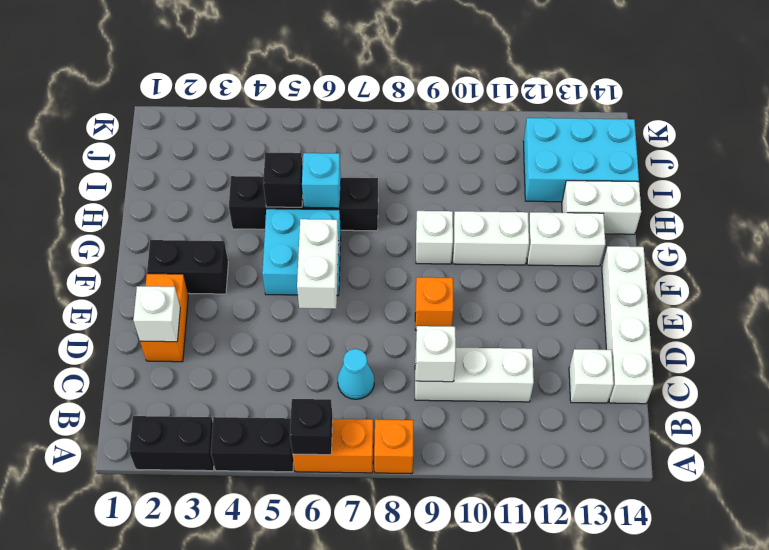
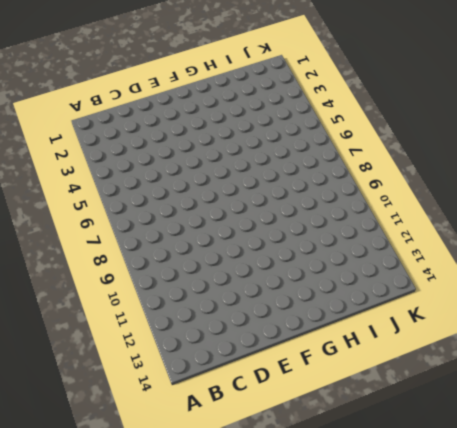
none -> black brick A2:A3 level 1
none -> black brick A4:A5 level 1
none -> orange brick A6:A7 level 1

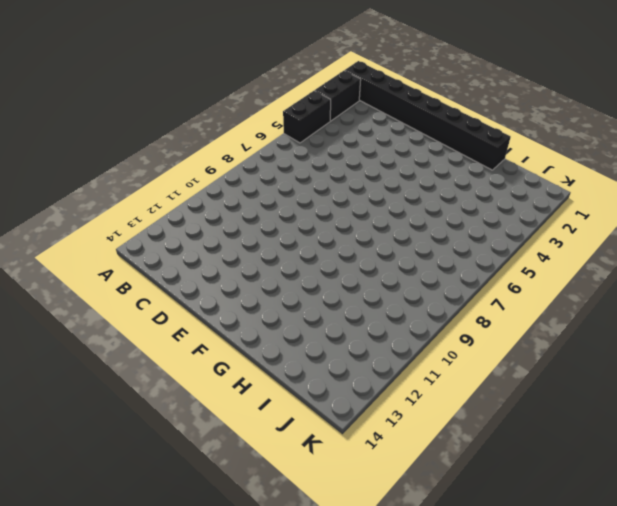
black brick A1:H1 level 1 -> none
none -> orange brick A6:A7 level 1
none -> orange brick A8 level 1
none -> cyan cone C7 level 1

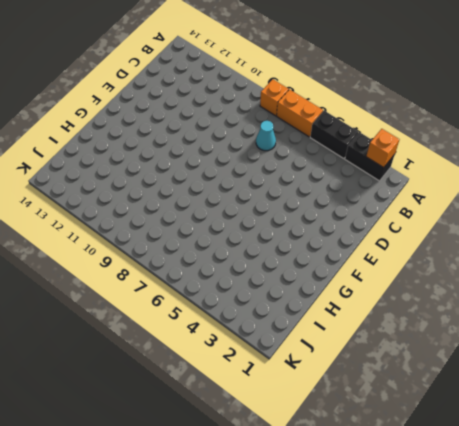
orange brick A2 level 2 -> orange brick E9 level 1
none -> white brick C9:C11 level 1
none -> white brick C13 level 1
none -> white brick C14:F14 level 1

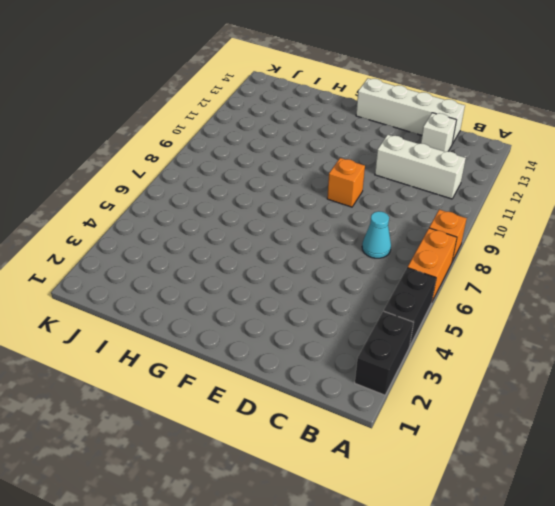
white brick B11:D11 level 1 -> white brick C9:C11 level 1
none -> orange brick D2:E2 level 1
none -> black brick F2:F3 level 1
none -> cyan brick F5:G6 level 1

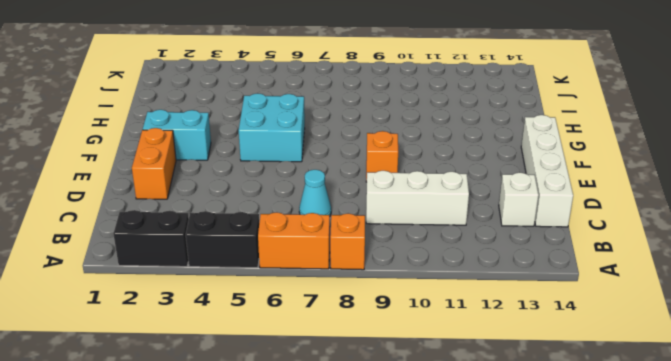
cyan brick F2:F3 level 1 -> black brick F2:F3 level 1
none -> white brick G9 level 1
none -> white brick G10:G11 level 1
none -> white brick G12:G13 level 1

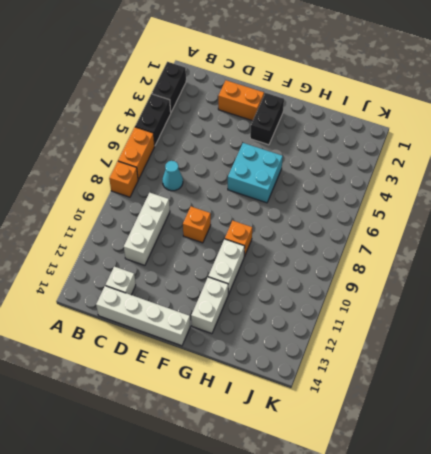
orange brick G9 level 1 -> white brick G9 level 1
none -> black brick H4:H7 level 1
none -> white brick H13:H14 level 1
none -> cyan brick I12:J14 level 1

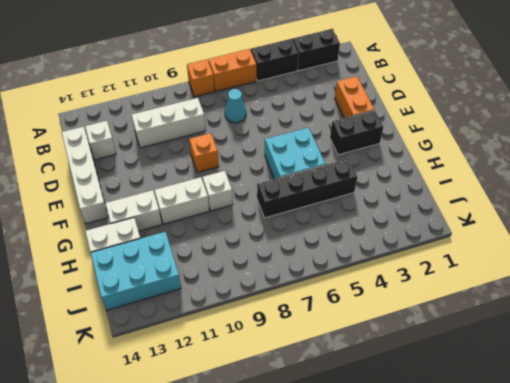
none -> black brick A6 level 2
none -> white brick C9 level 2
none -> white brick D2 level 2

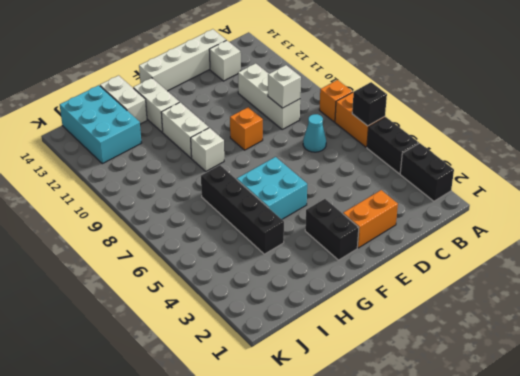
none -> white brick D2 level 2
none -> white brick E6:F6 level 2
none -> black brick H5 level 2

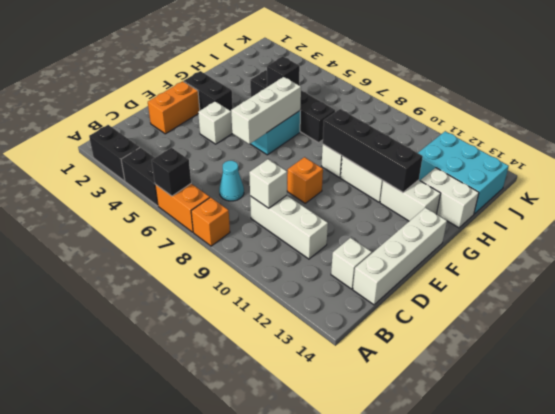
white brick E4 level 1 -> white brick D2 level 2
white brick E6:G6 level 2 -> white brick E6:F6 level 2
black brick G9:G12 level 2 -> none
none -> cyan brick H6 level 2

